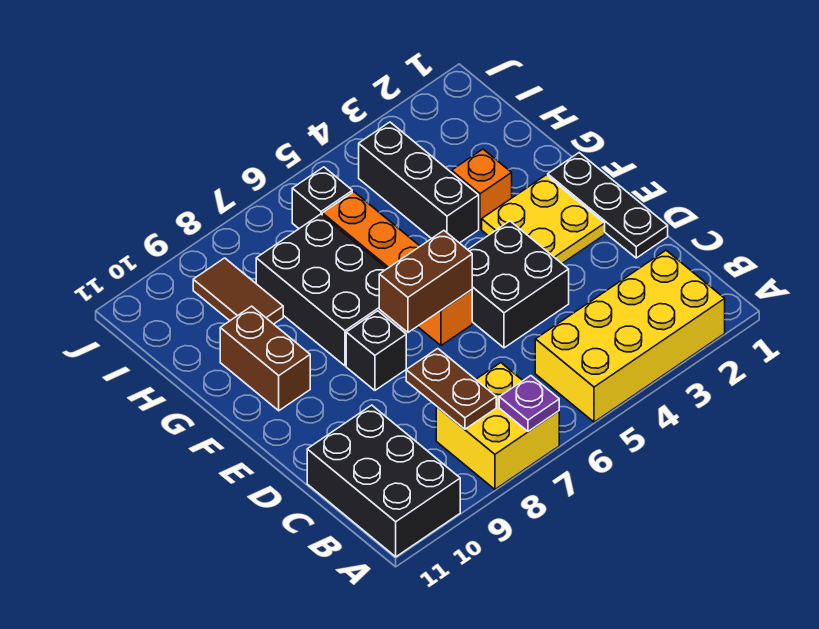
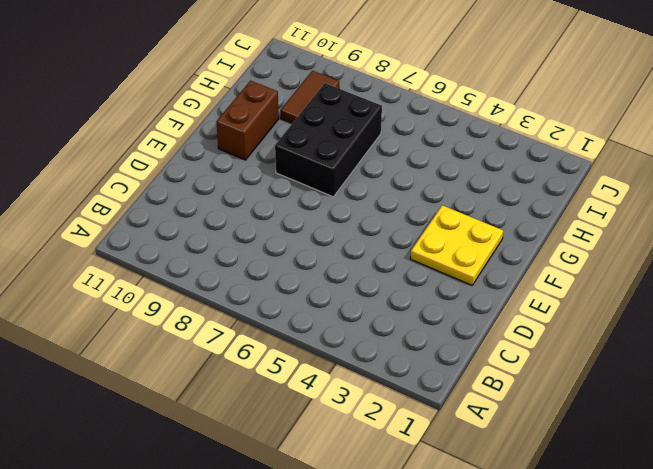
none -> yellow brick A2:B5 level 1
none -> yellow brick A7:B8 level 1
none -> black brick A10:C11 level 1

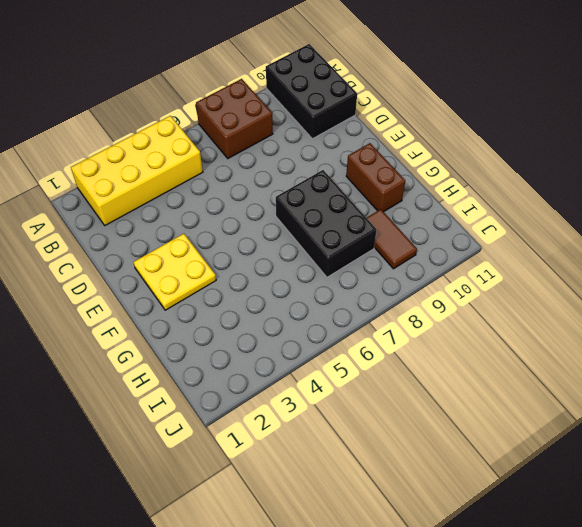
brown brick A7:B8 level 1 -> yellow brick A7:B8 level 1
none -> black plate D1:F1 level 1
none -> black brick D4:E5 level 1
none -> orange brick E6:H6 level 1

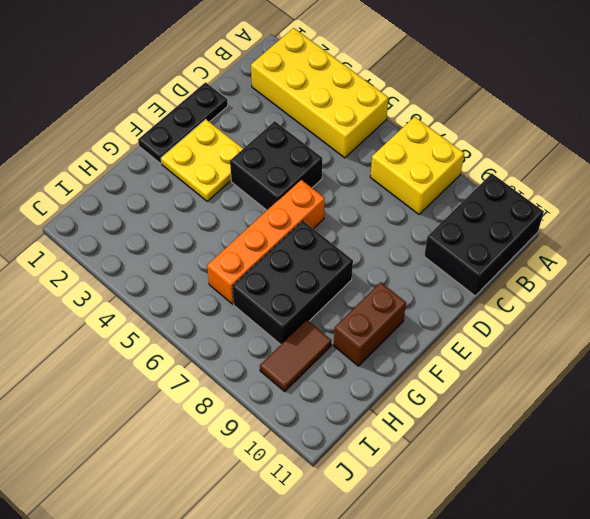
none -> black brick E8 level 1
none -> orange brick G3 level 1
none -> black brick G4:I4 level 1

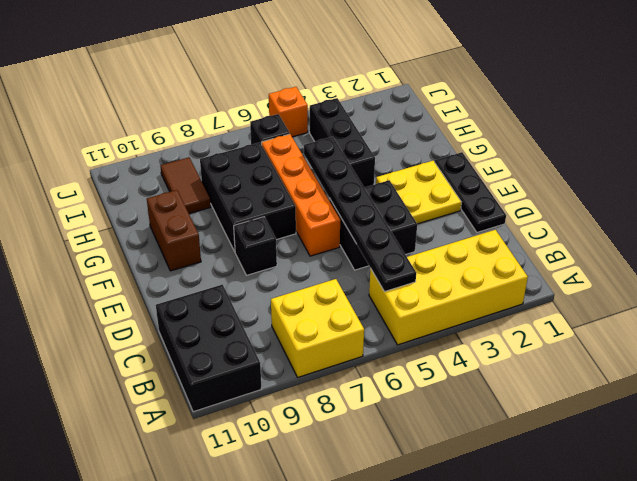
black plate B5:G5 level 2 -> none
orange brick J5 level 1 -> orange brick G3 level 1
none -> purple plate A7 level 2
none -> brown plate B8:C8 level 2
none -> brown brick E6:E7 level 2

